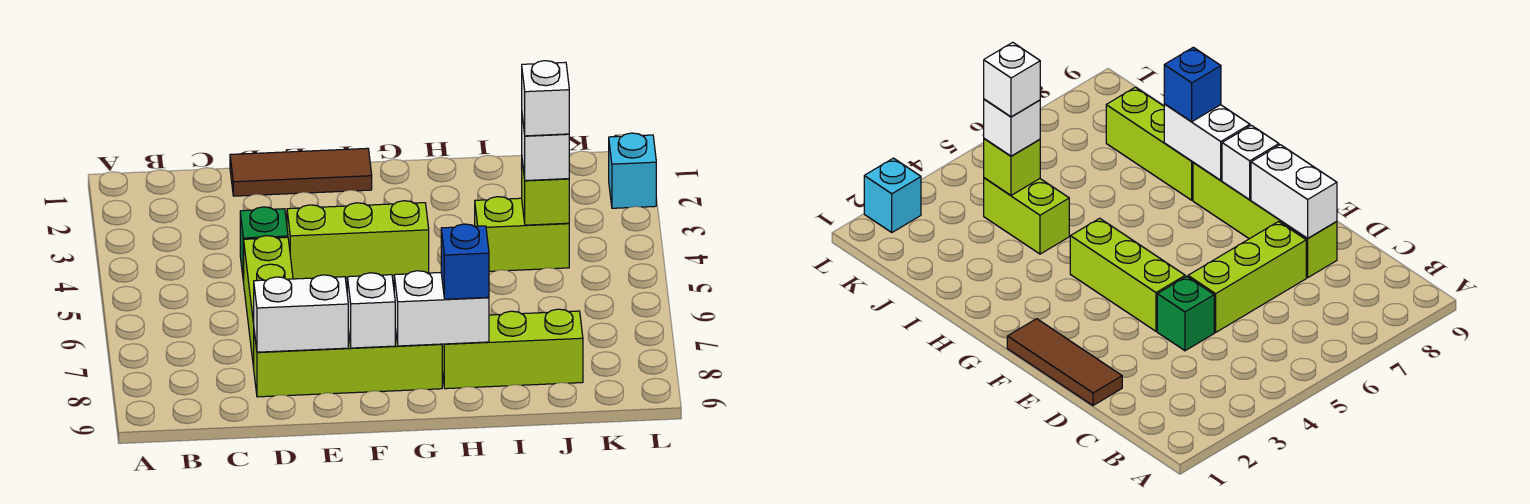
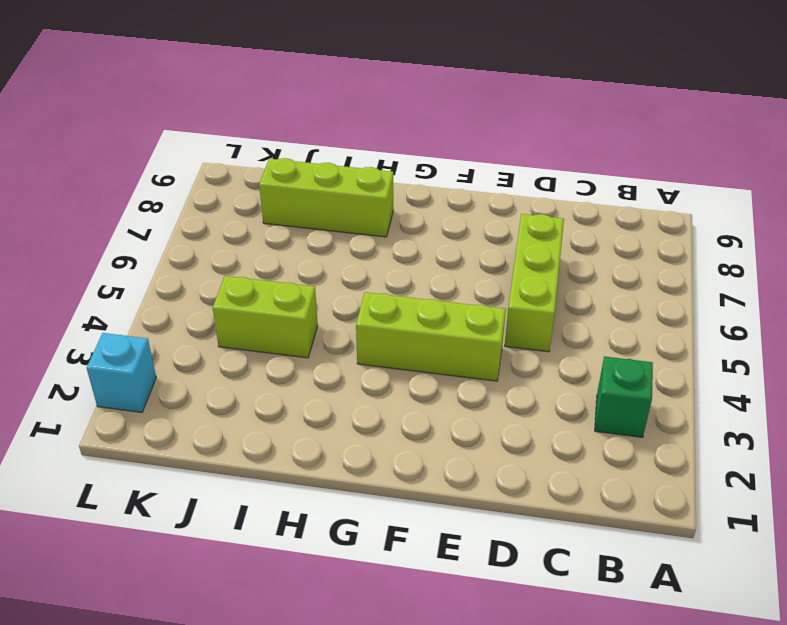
green brick B3 level 1 -> green brick D4 level 1
none -> brown tile D1:F1 level 1
none -> lime brick D8:G8 level 1
none -> white brick D8:E8 level 2

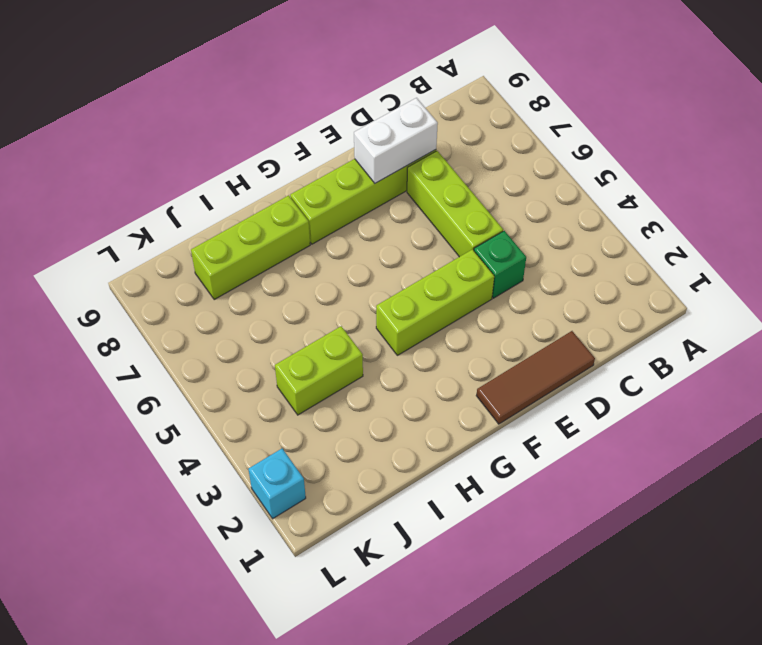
none -> white brick F8 level 2
none -> white brick G8:H8 level 2
none -> lime brick J4 level 2

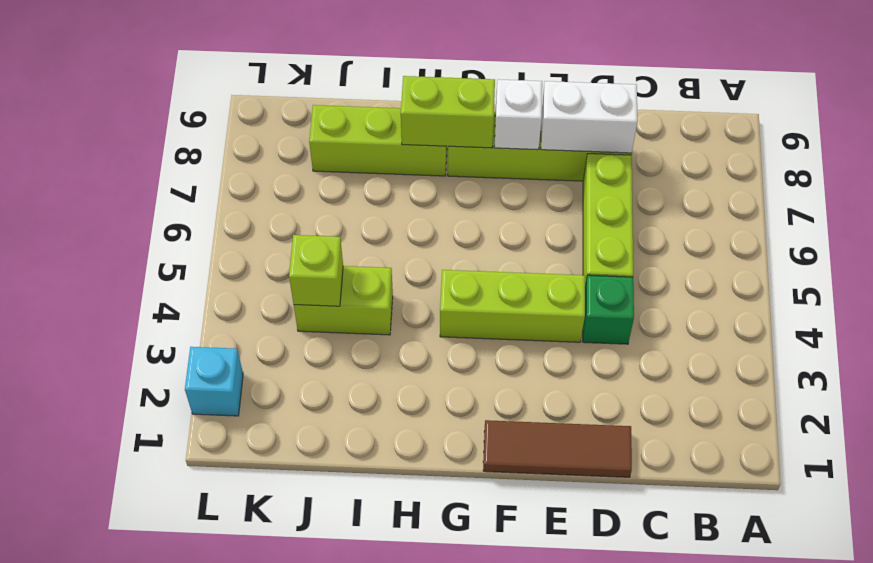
lime brick G8:H8 level 2 -> white brick G8:H8 level 2
none -> blue brick H8 level 3
none -> white brick J4 level 3
none -> white brick J4 level 4

